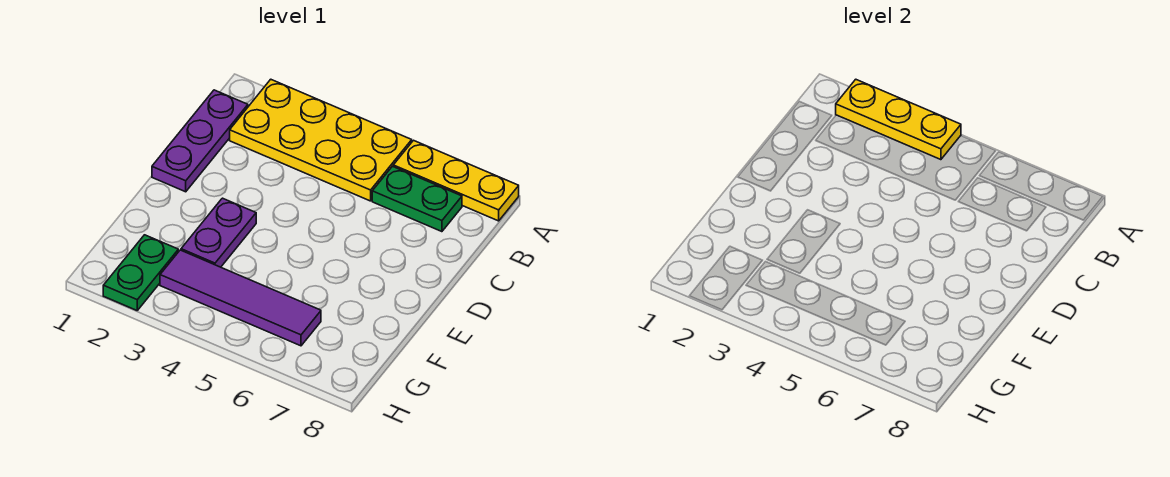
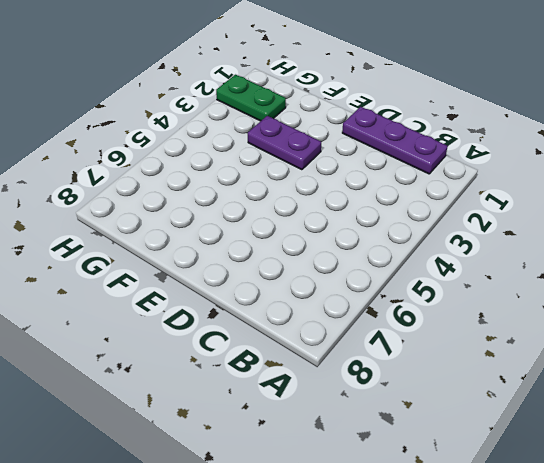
none -> yellow plate A2:B5 level 1
none -> yellow plate A6:A8 level 1

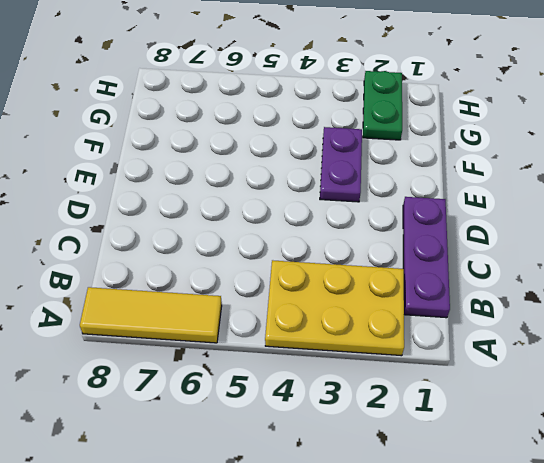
yellow plate A2:B4 level 1 -> yellow plate A2:B5 level 1
yellow tile A6:A8 level 1 -> yellow plate A6:A8 level 1
none -> green plate B6:B7 level 1
none -> purple tile G3:G6 level 1

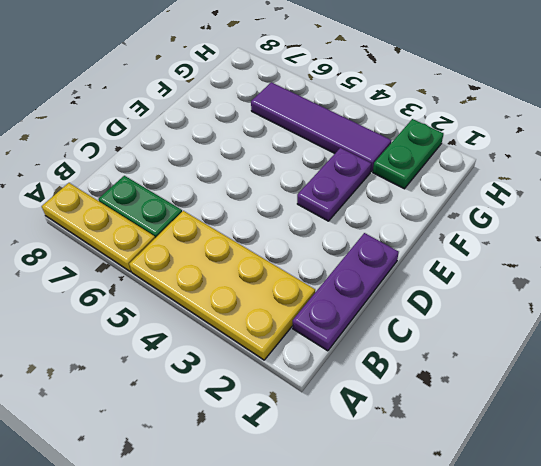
none -> yellow plate A2:A4 level 2

